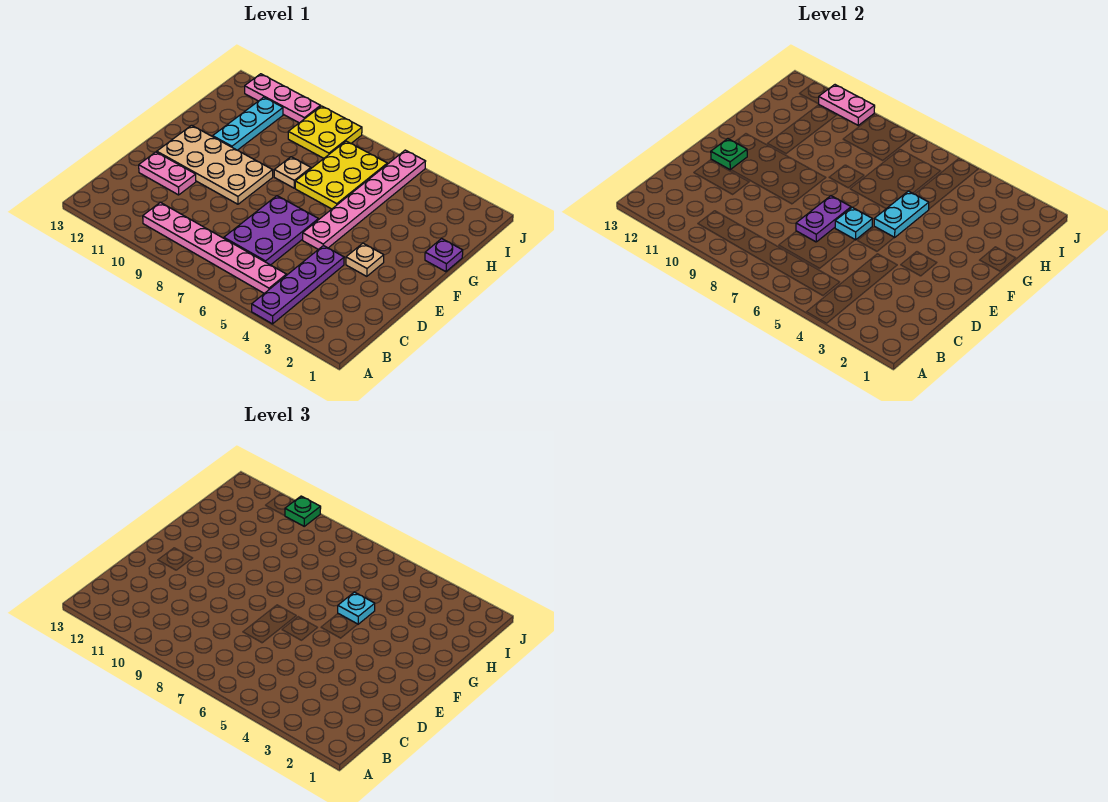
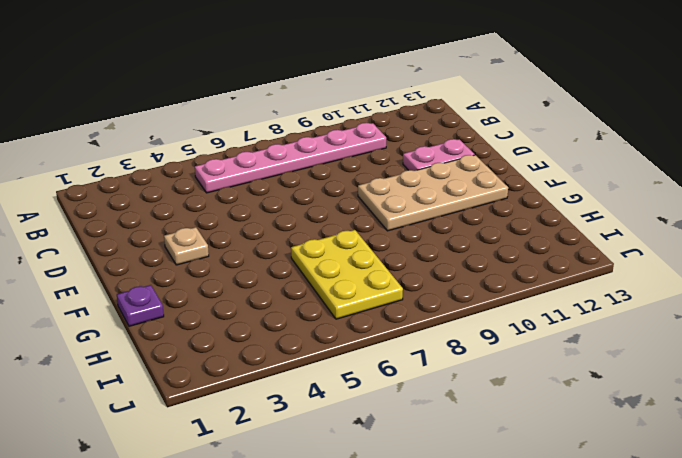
none -> purple plate A4:D4 level 1
none -> purple plate C6:E7 level 1
none -> pink plate E5:J5 level 1

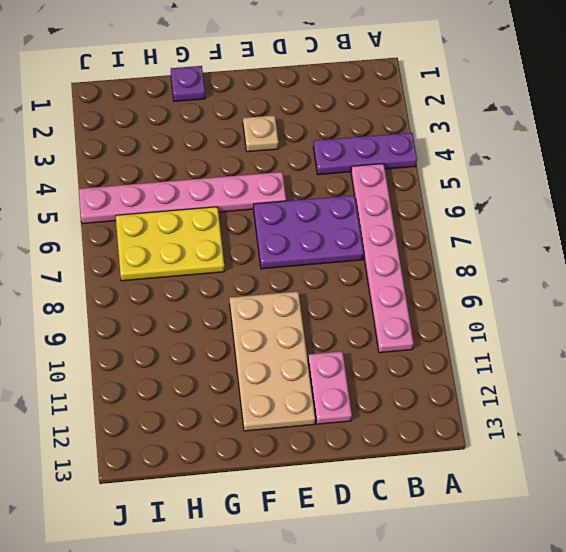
purple plate A4:C4 level 1 -> purple plate A4:D4 level 1
none -> tan plate G8 level 1
none -> cyan plate G11:I11 level 1
none -> yellow plate I8:J9 level 1

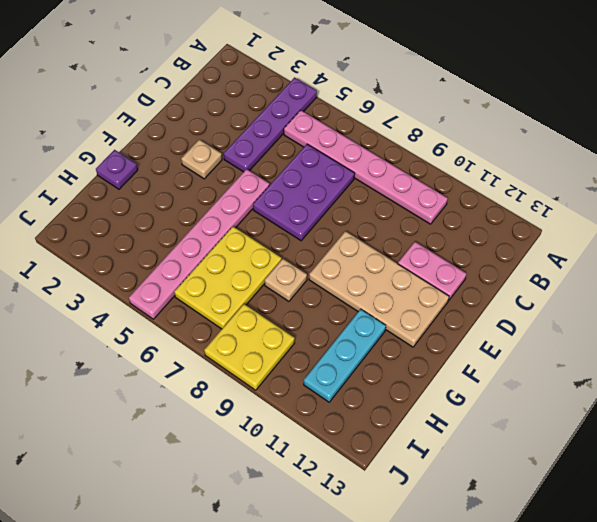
none -> pink plate J10:J12 level 1
none -> purple plate D7:E7 level 2
none -> cyan plate E6 level 2

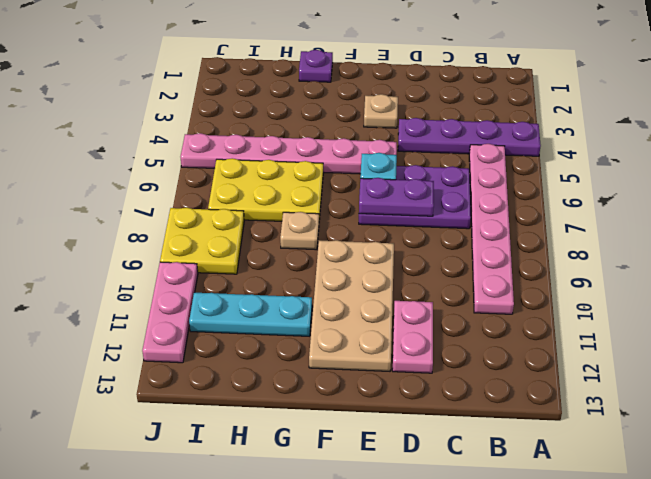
none -> green plate E12 level 2
none -> cyan plate F5:G5 level 2
none -> pink plate J10:J11 level 2

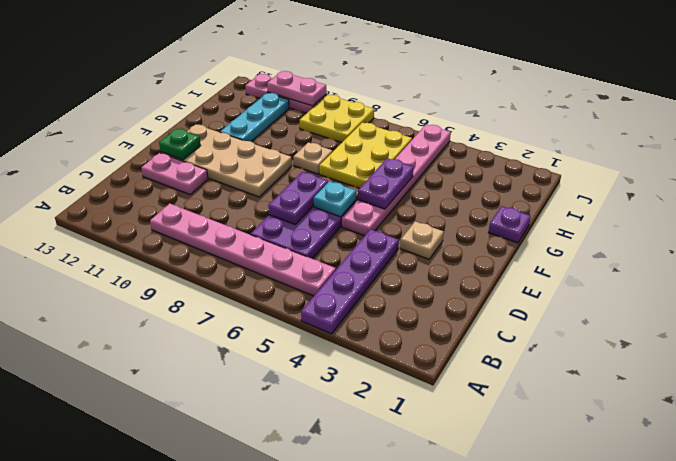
purple plate F5:G5 level 2 -> cyan plate F5:G5 level 2
none -> cyan plate G5 level 3
none -> green plate J10 level 3

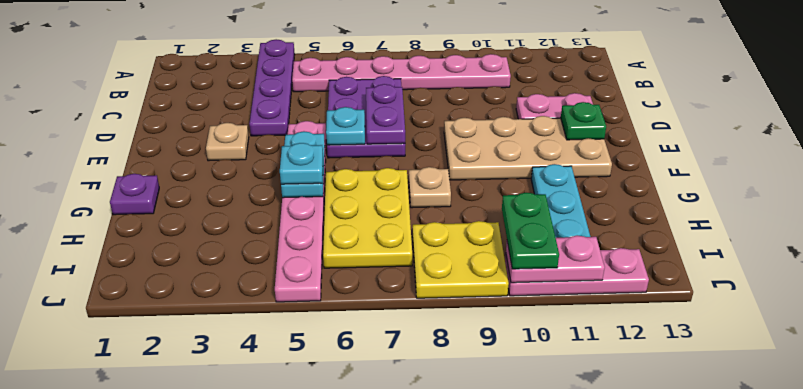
green plate I10:J10 level 3 -> green plate J10 level 3

